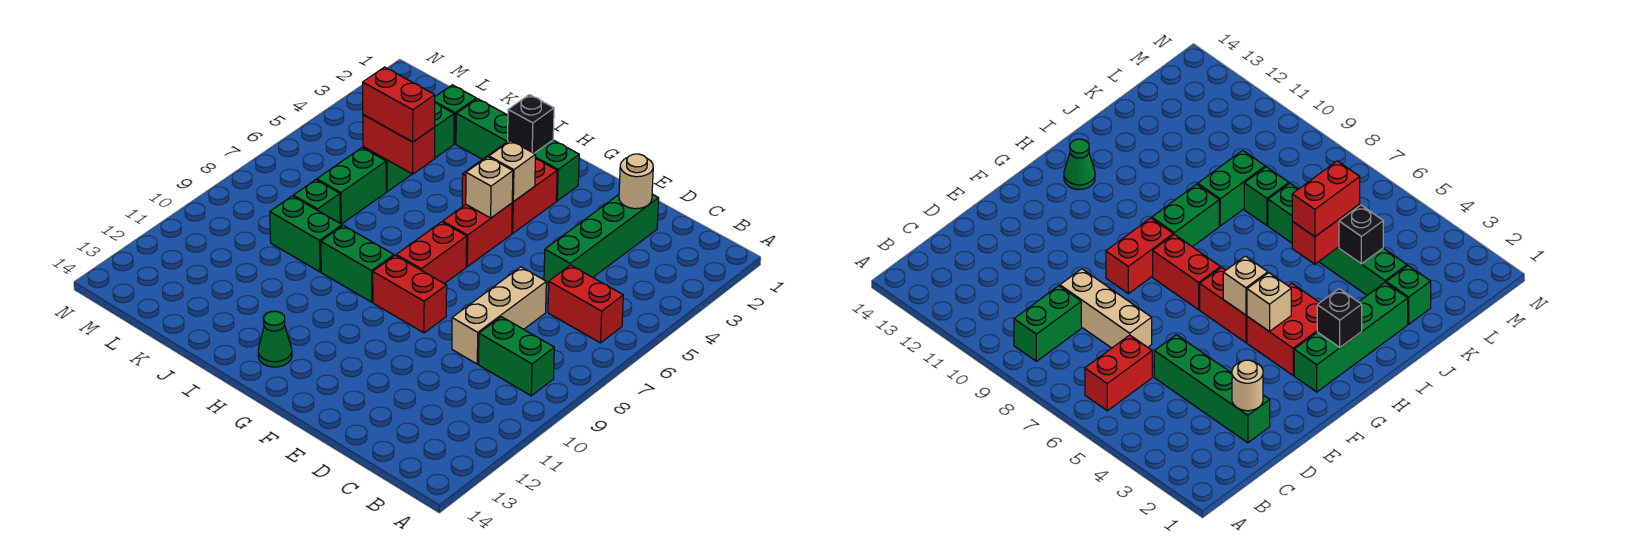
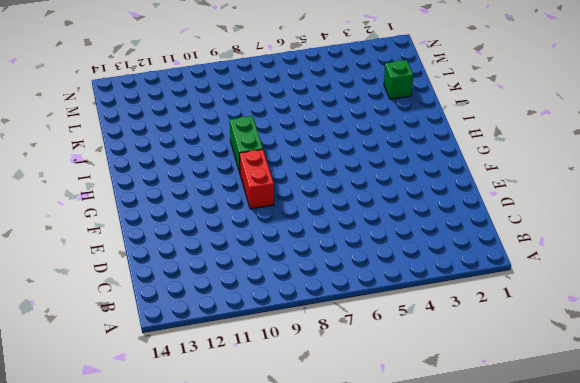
none -> red brick B6:C6 level 1
none -> green brick B9:C9 level 1
none -> green brick D2:D5 level 1

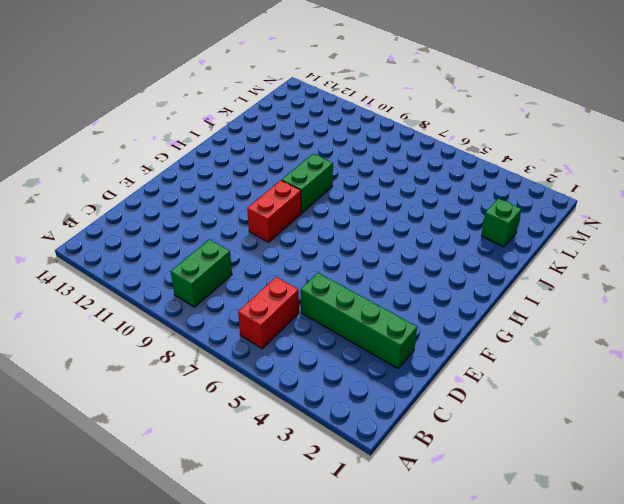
none -> tan brick D7:D9 level 1
none -> green brick G2:J2 level 1
none -> red brick G3:H4 level 1

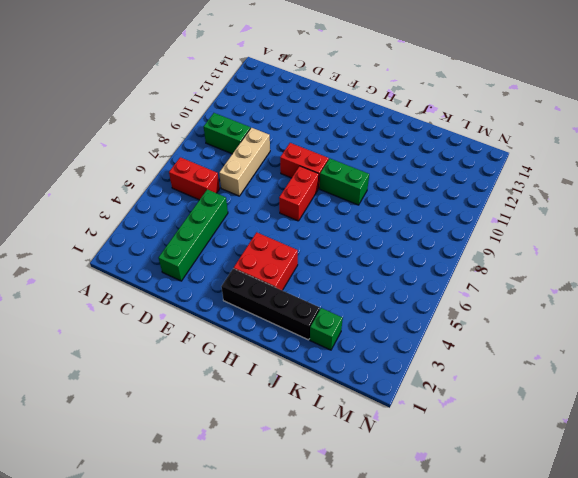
black brick G2:J2 level 1 -> green brick G2:J2 level 1
none -> red brick G5:G6 level 1
none -> green cone H13 level 1
none -> green brick J9:K9 level 1

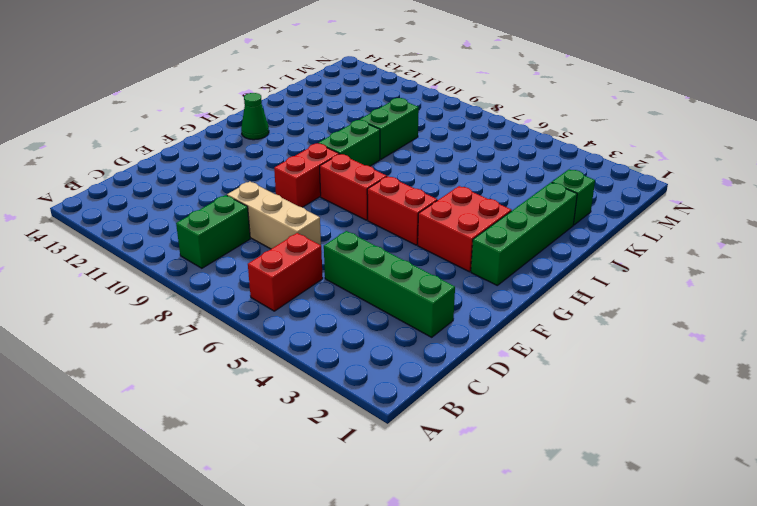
none -> green brick K3:K5 level 1
none -> green brick K6:K7 level 1
none -> green brick K8 level 1

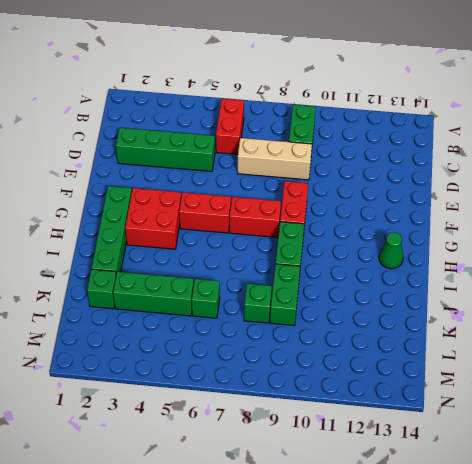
green brick K6 level 1 -> green brick K6:K7 level 1
none -> tan round brick D2 level 2
none -> tan brick G4 level 2
none -> tan brick G5 level 2

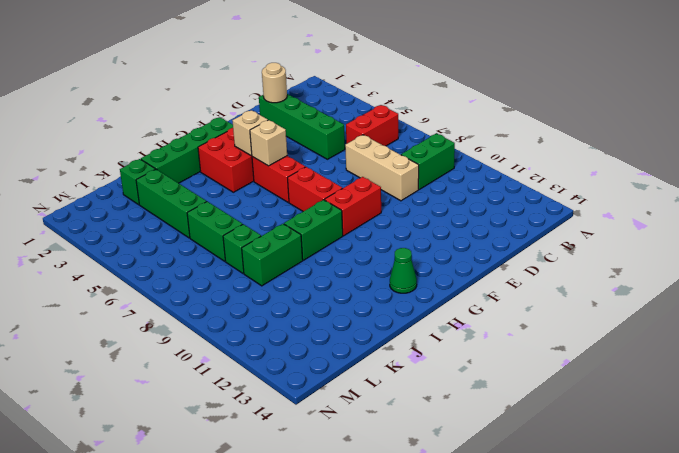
none -> black brick H2 level 2
none -> red brick J5:K5 level 2
none -> black brick K4 level 2

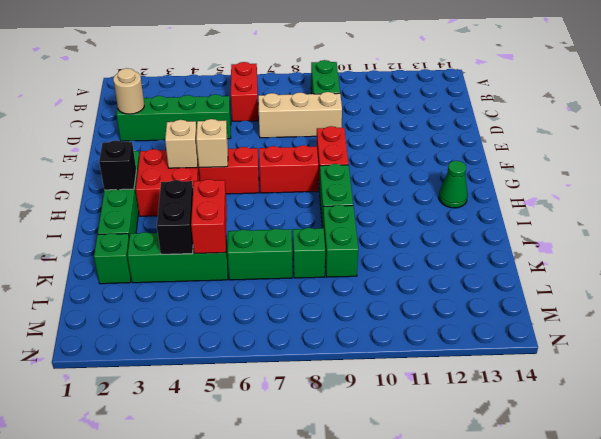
black brick J4:K4 level 2 -> black brick K4 level 2
none -> red brick J5:K5 level 3

